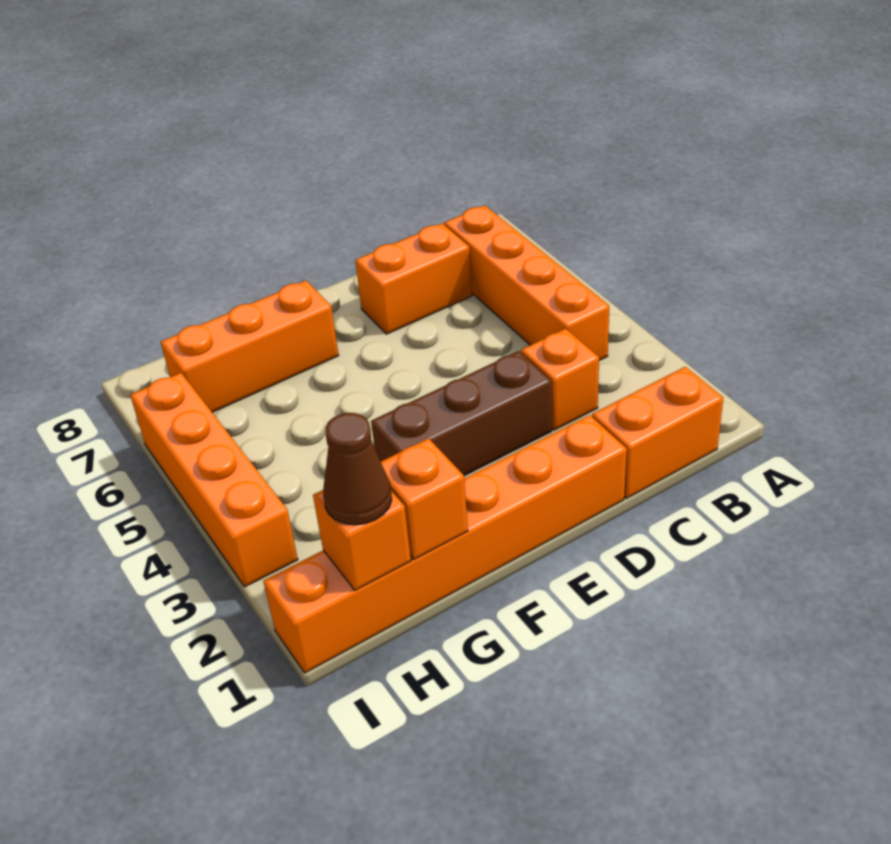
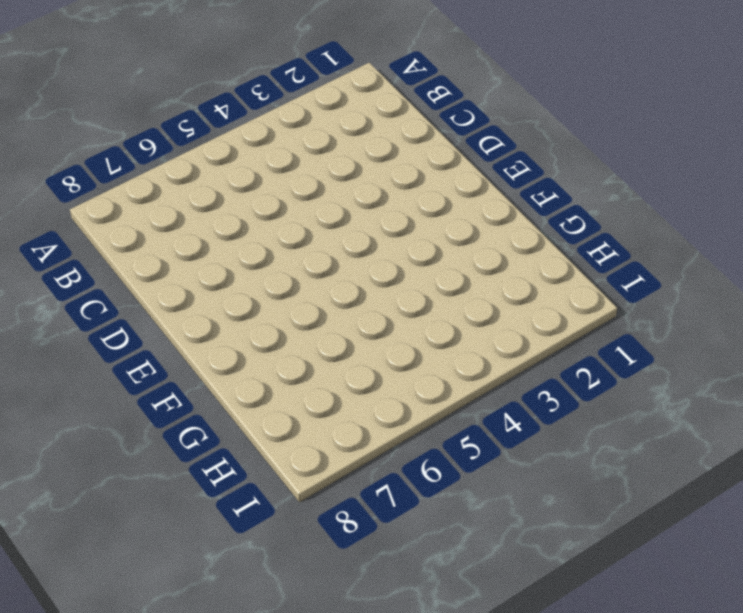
none -> orange brick B1:C1 level 1
none -> orange brick B4:B7 level 1

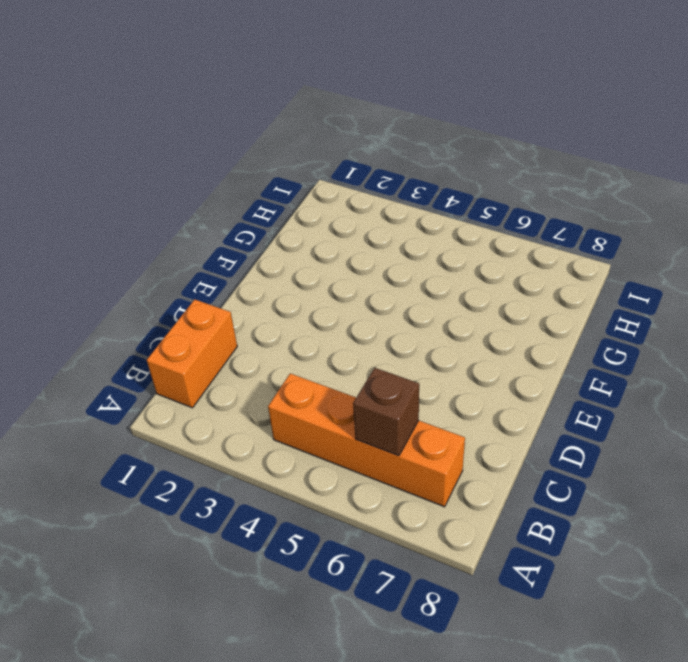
brown brick B6 level 2 -> none
none -> orange brick C3 level 1
none -> orange brick C7:D7 level 1

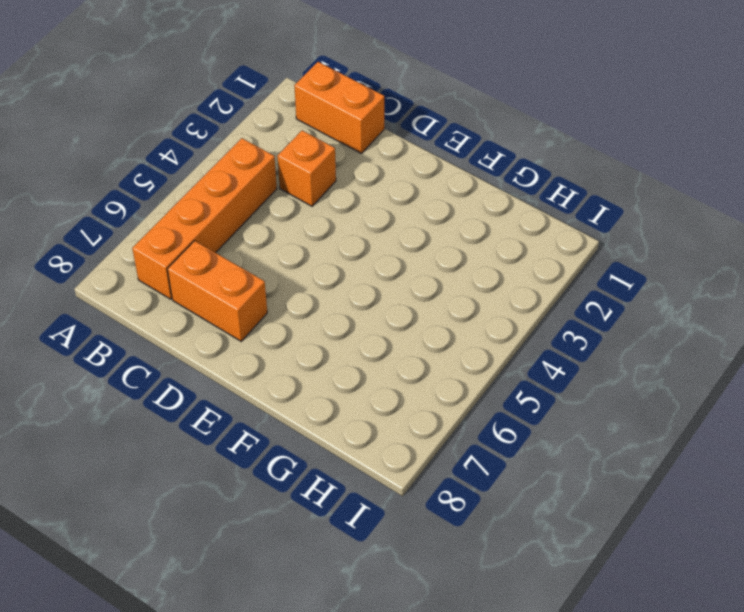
none -> orange brick D1:I1 level 1
none -> brown brick D3:F3 level 1

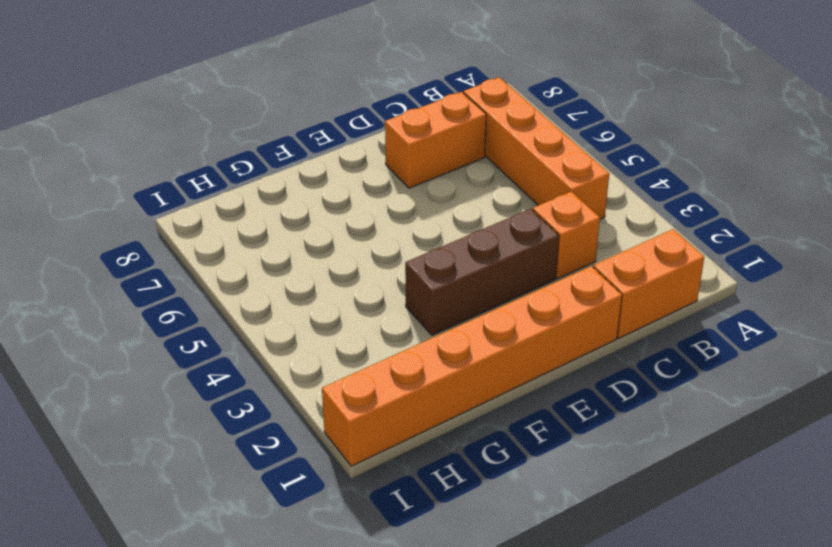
none -> orange brick F7:H7 level 1
none -> orange brick I3:I6 level 1

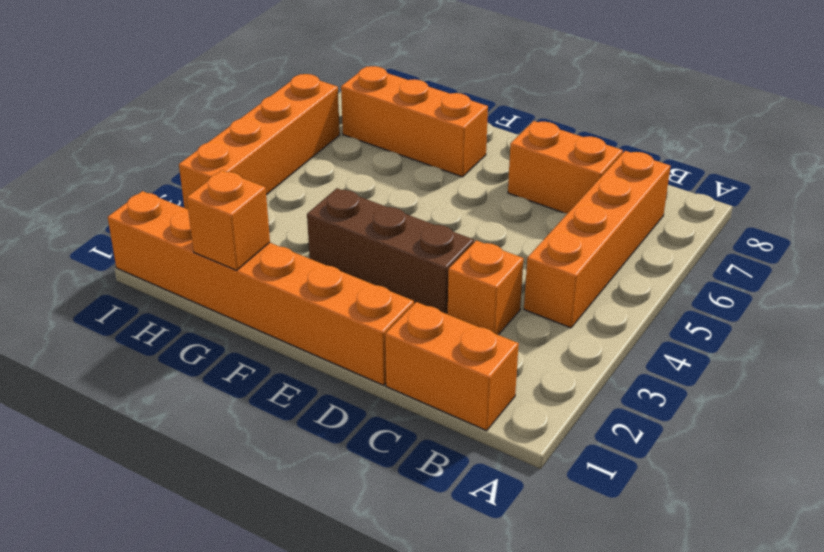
none -> orange brick H1 level 2
none -> brown cone H1 level 3

